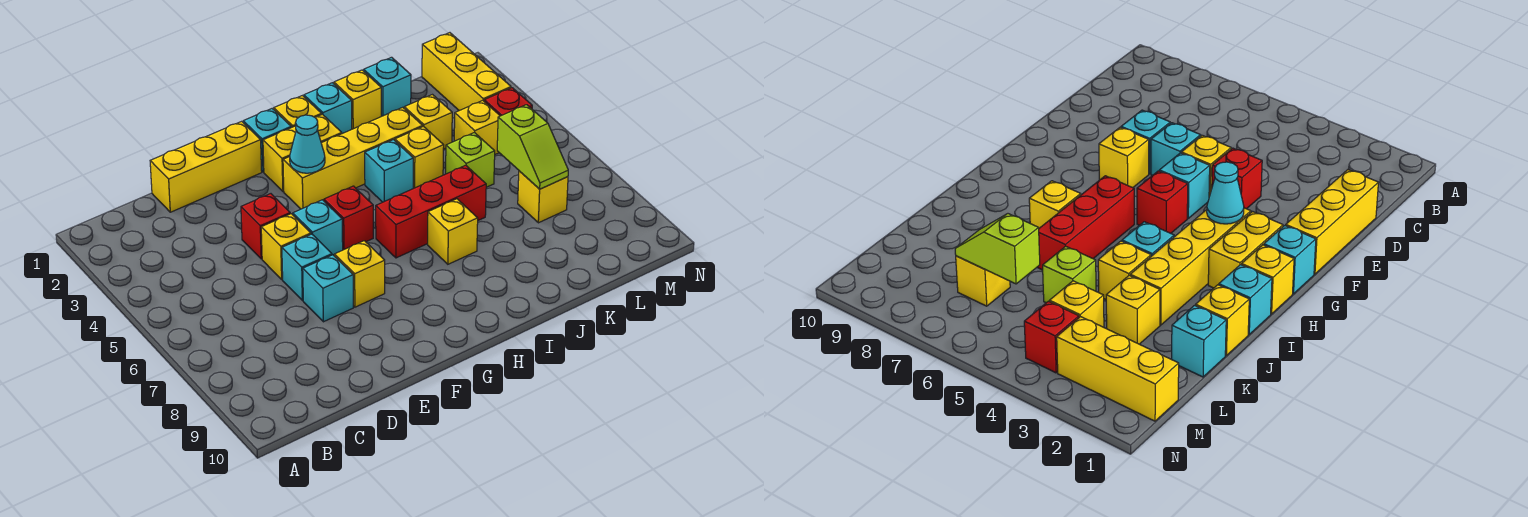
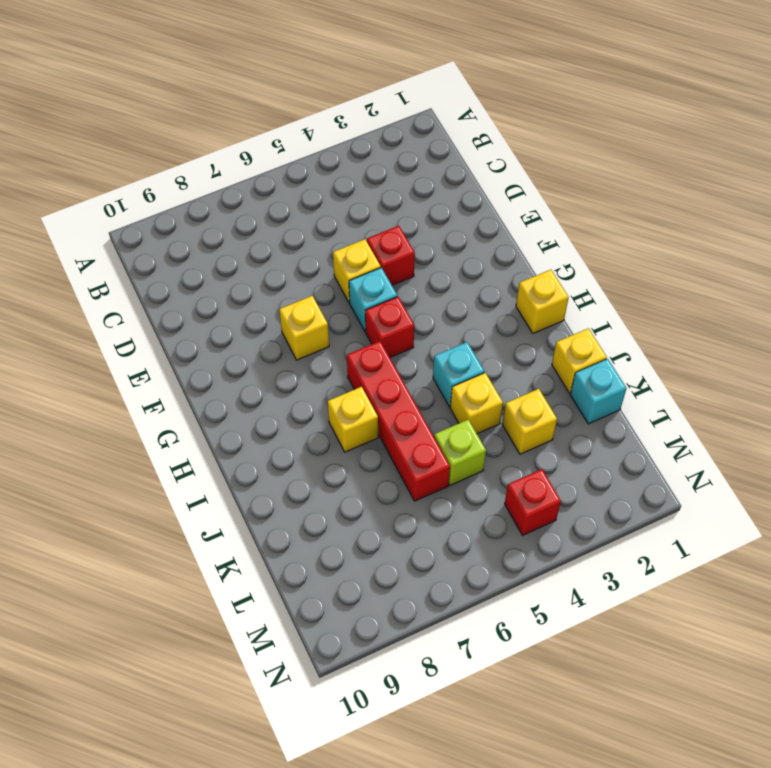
red brick H6:K6 level 1 -> red brick H6:J6 level 1
none -> yellow brick D1:F1 level 1
none -> cyan brick E6 level 1
none -> cyan brick E7 level 1

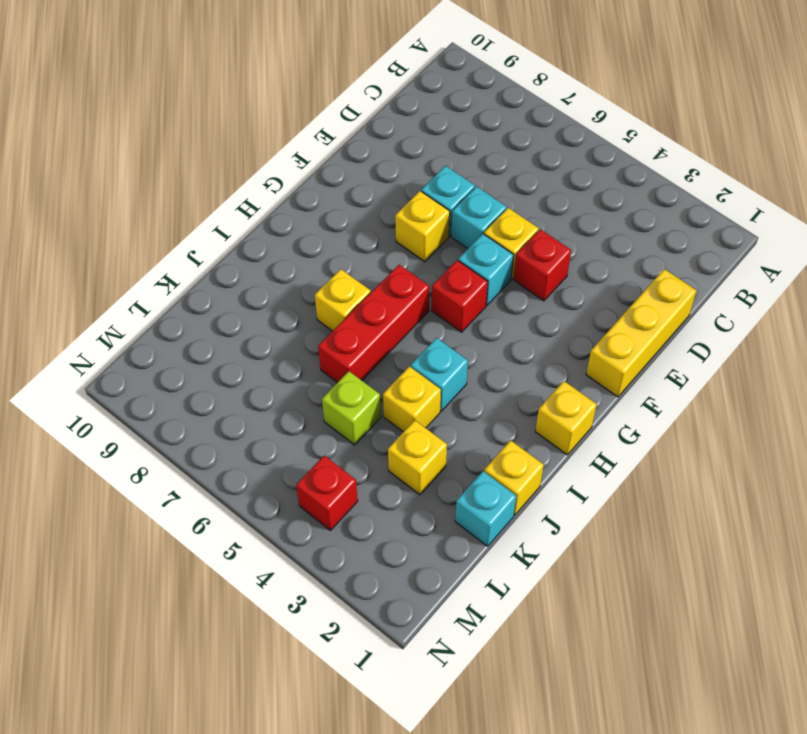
none -> cyan brick G1 level 1
none -> yellow brick G2:H2 level 1
none -> yellow brick G3:J3 level 1

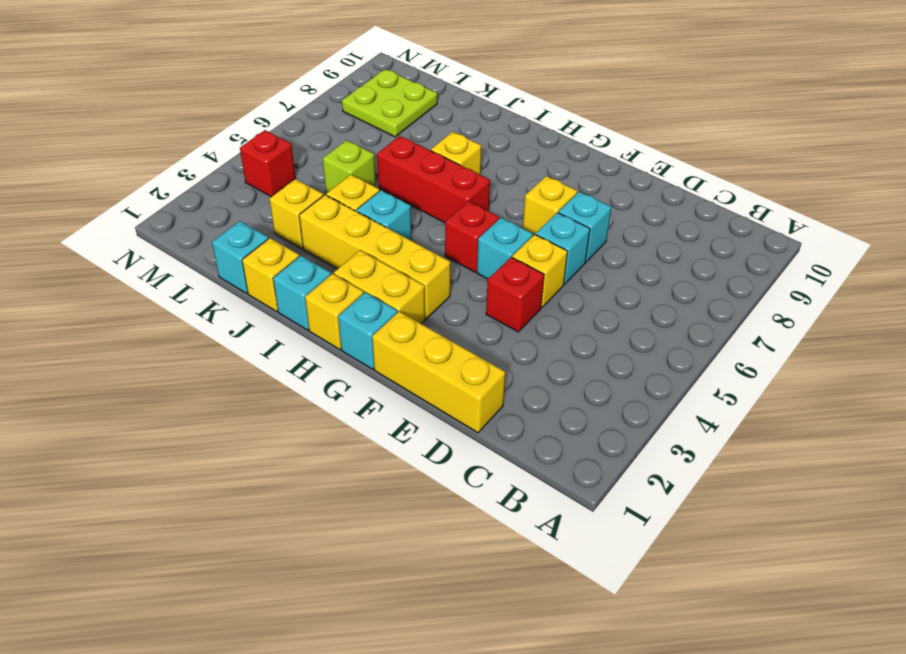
lime plate L8:M9 level 1 -> none
none -> yellow brick L4 level 1
none -> yellow brick L7 level 1
none -> yellow brick M1:M3 level 1

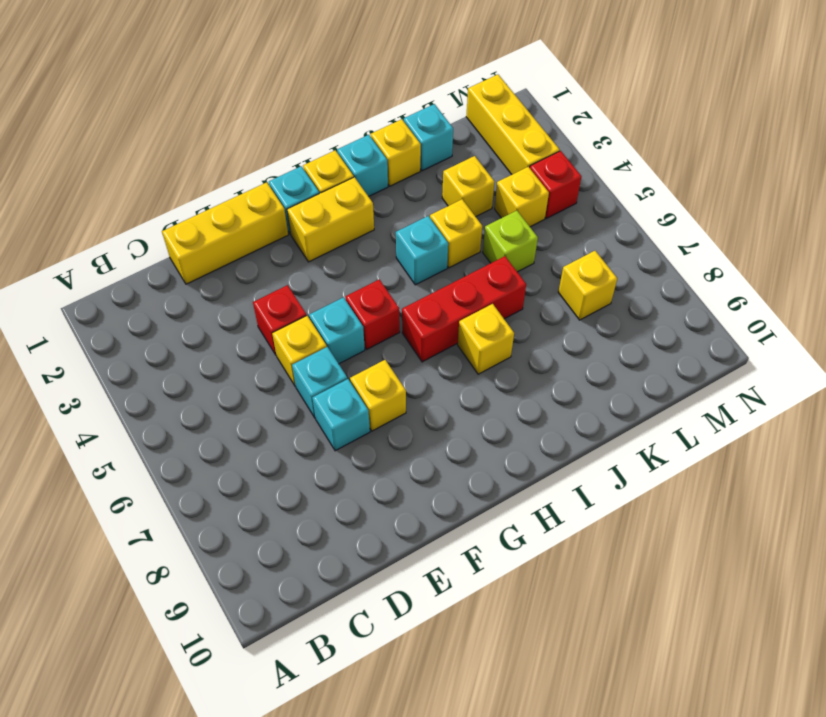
none -> yellow brick G3:J3 level 1
none -> cyan cone G3 level 2
none -> lime slope L6:L7 level 2 top 6

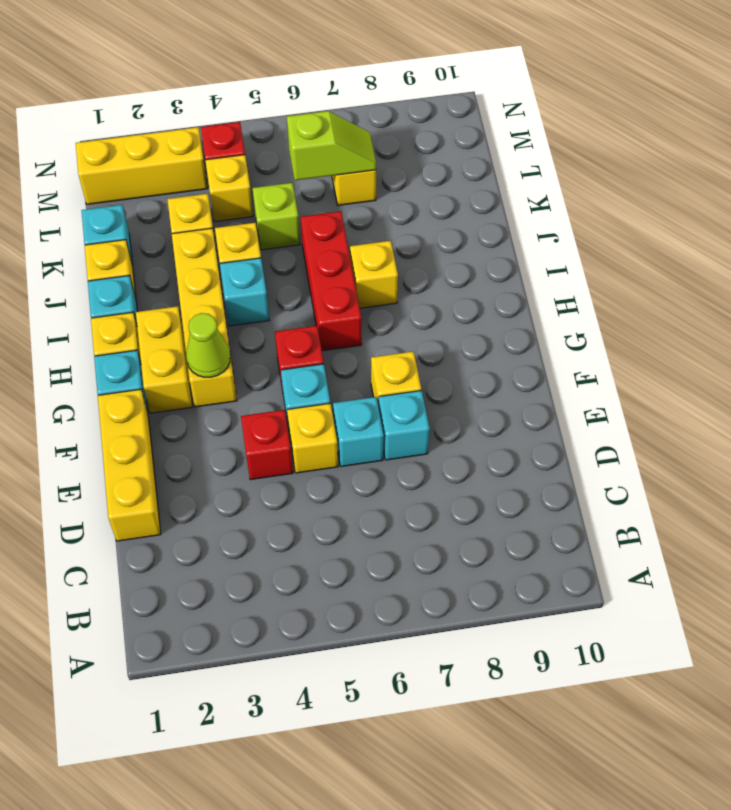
lime cone G3 level 2 -> cyan cone G3 level 2

